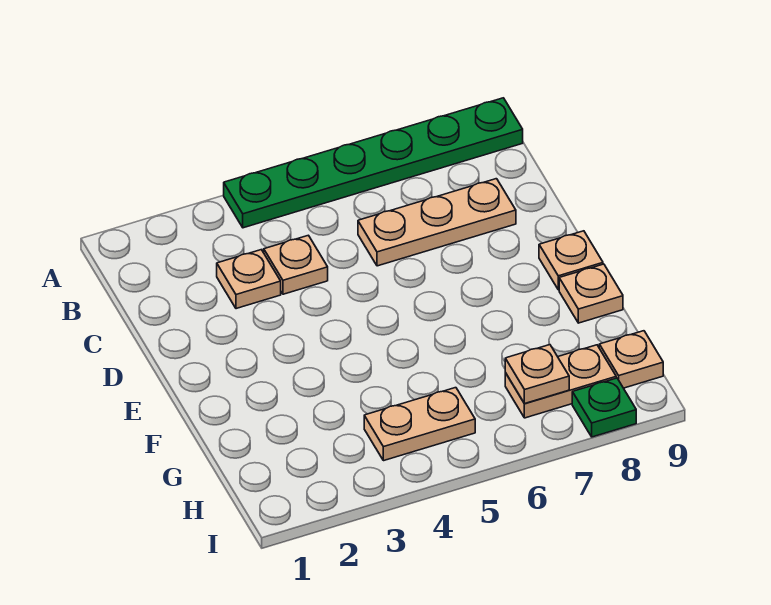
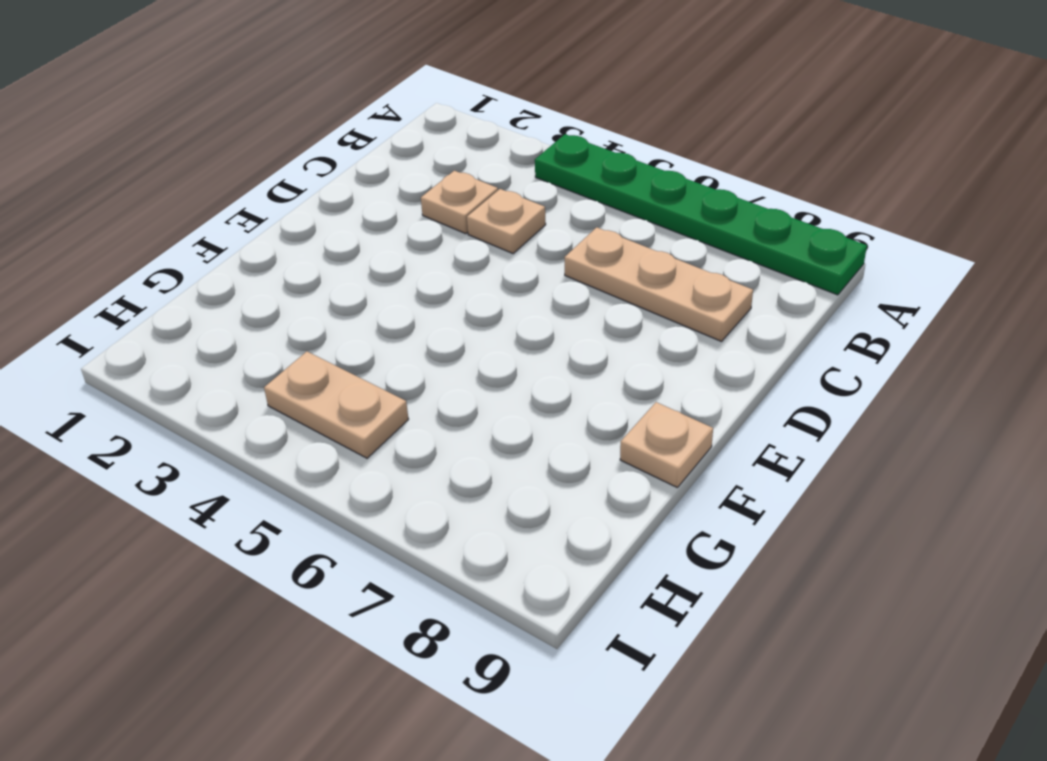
none -> tan plate E9 level 1
none -> tan plate H7:H8 level 1

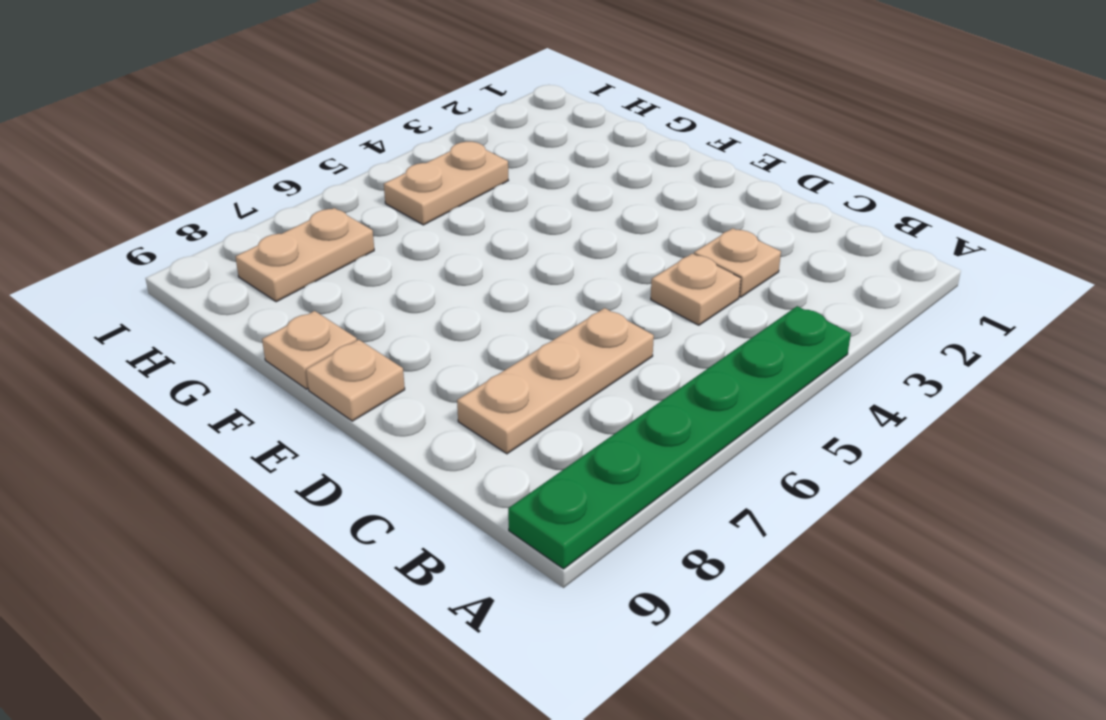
none -> tan plate H9 level 1
none -> green plate I8 level 1

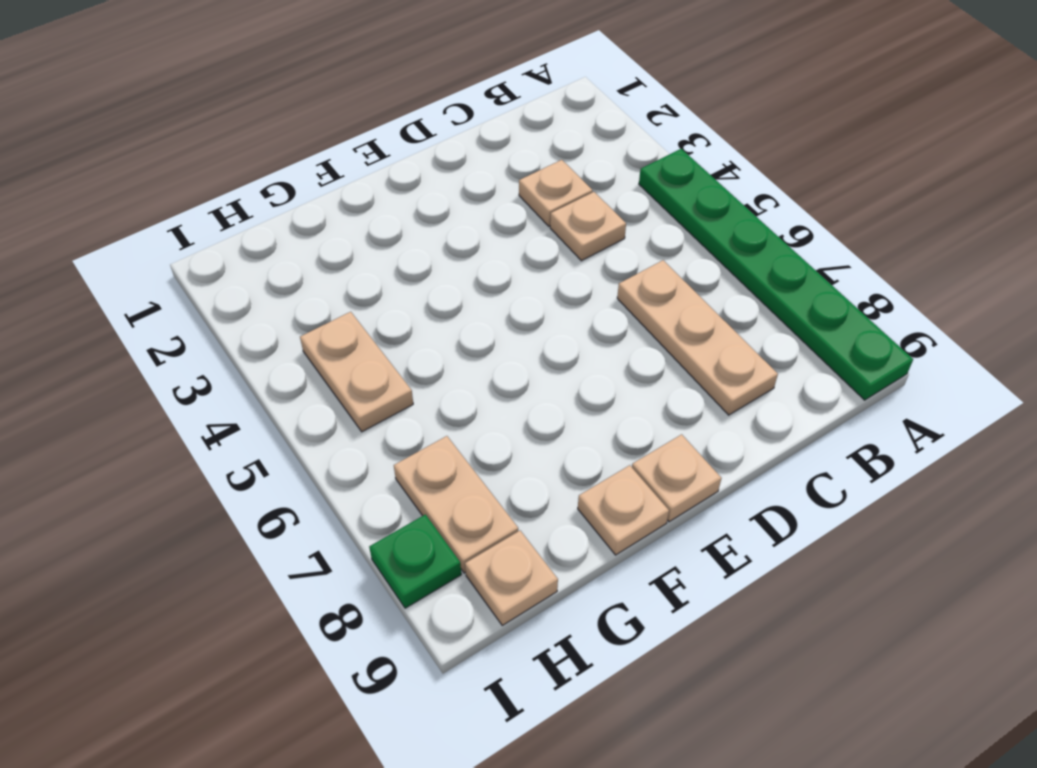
none -> tan plate H7 level 2

